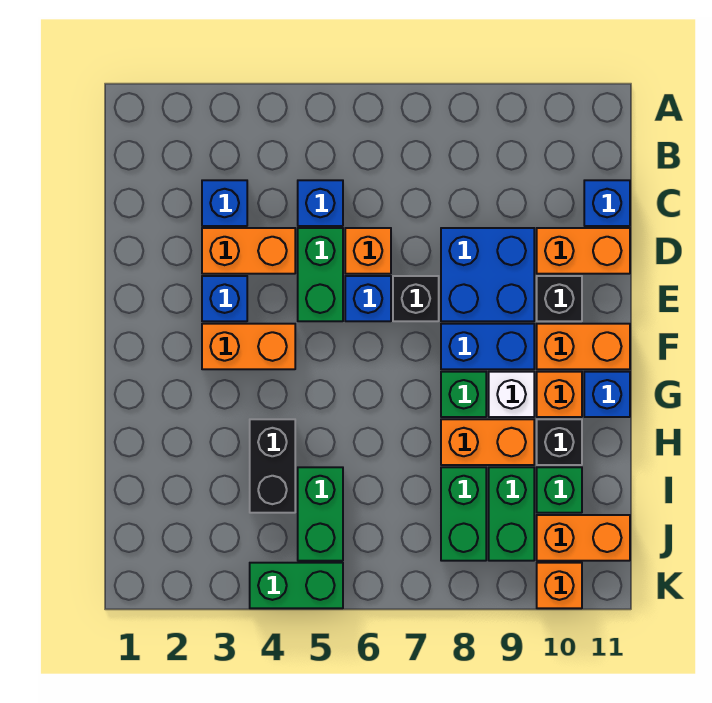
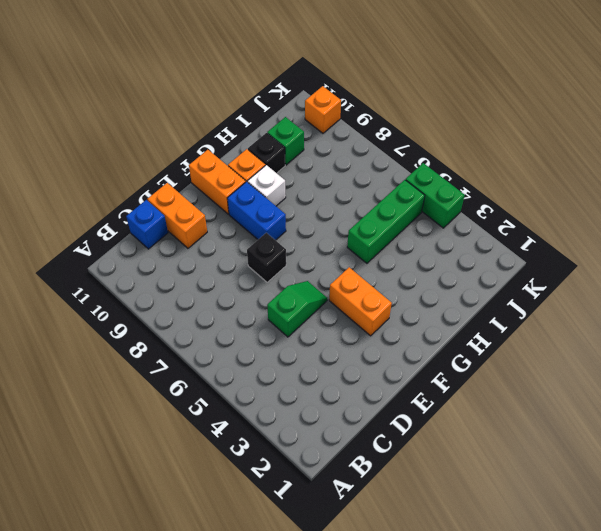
green slope D5:E5 level 1 top D -> green brick D5:E5 level 1
green brick H5:J5 level 1 -> green brick I5:J5 level 1
none -> blue brick C3 level 1
none -> blue brick C5 level 1
none -> orange brick D3:D4 level 1

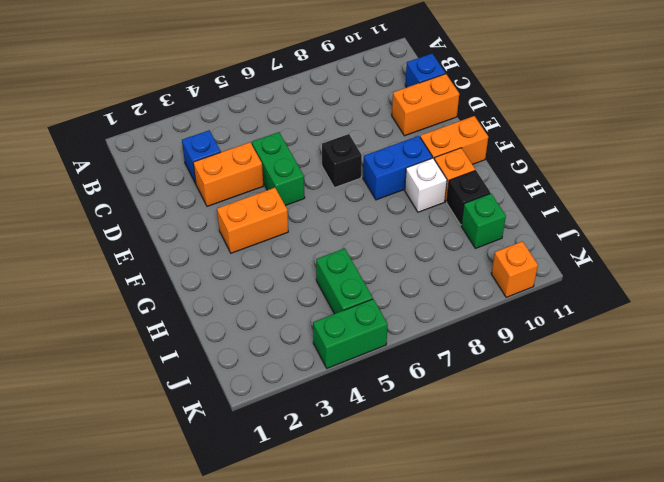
none -> blue brick C5 level 1
none -> orange brick D6 level 1
none -> blue brick D8:E9 level 1

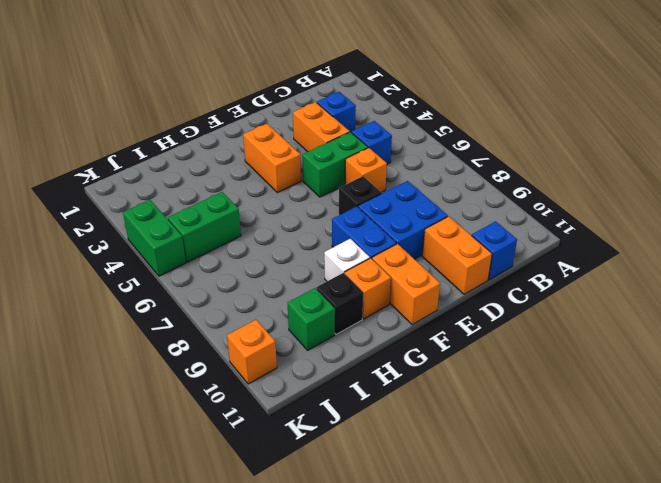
none -> blue brick E3 level 1
none -> blue brick E6 level 1
none -> black brick E10 level 1

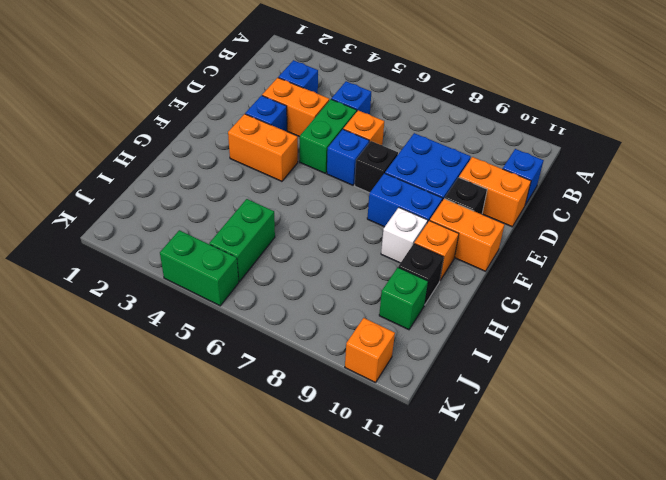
none -> green brick G8 level 1
none -> blue brick G11 level 1
none -> black brick H4:I4 level 1

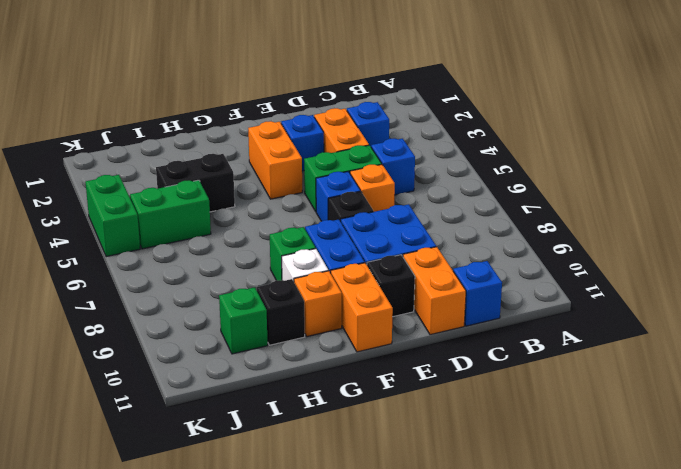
none -> blue brick G11 level 1
none -> orange brick H8:H9 level 1
none -> green brick I8:J8 level 1

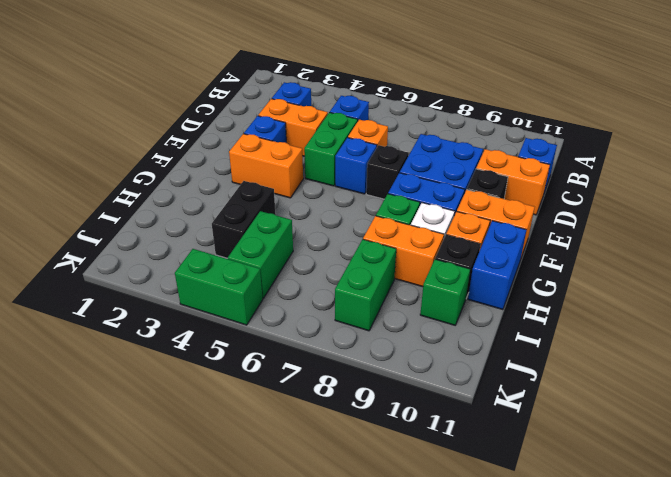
blue brick G11:H11 level 1 -> blue brick G11 level 1
none -> green brick I9:J9 level 1
none -> orange brick J10:J11 level 1
none -> orange brick K10 level 1

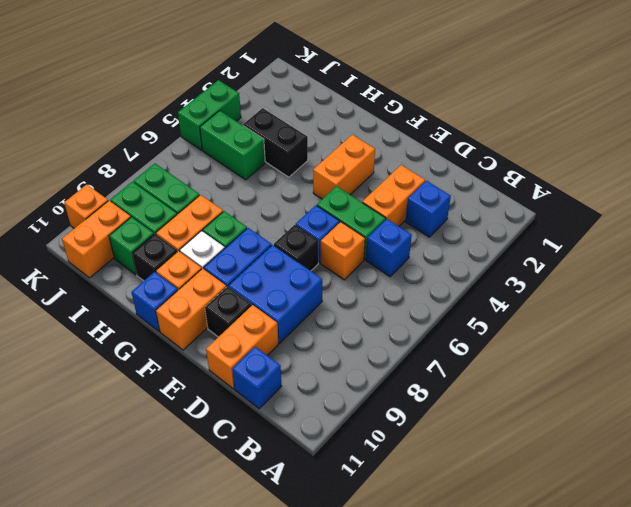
none -> blue brick E3 level 1

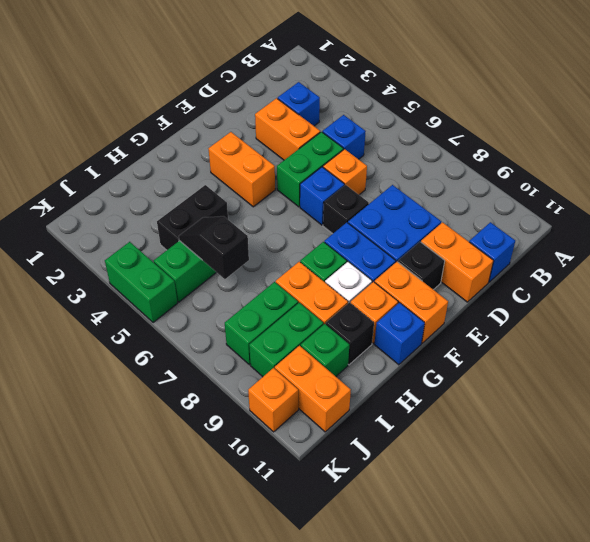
black slope I5:I6 level 2 top 6 -> none
none -> blue brick E3 level 1

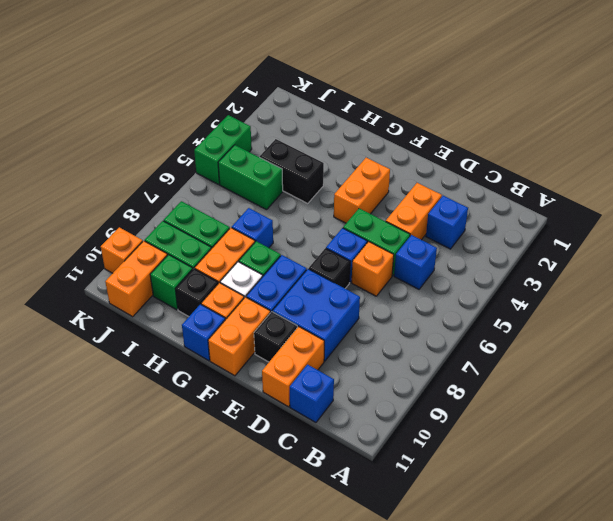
blue brick H7 level 1 -> blue brick E3 level 1

